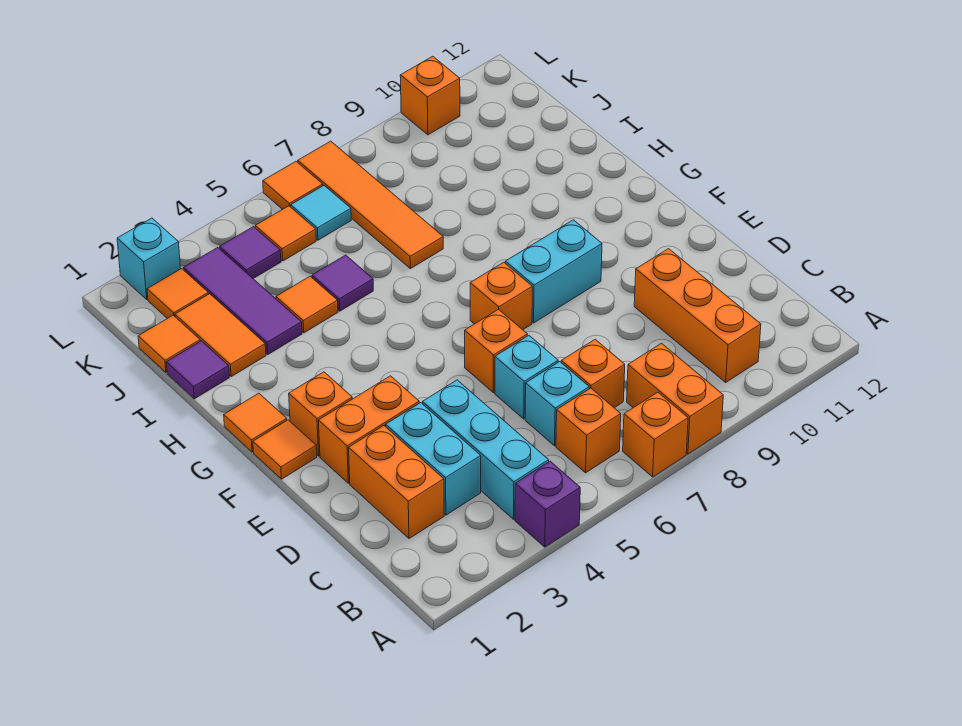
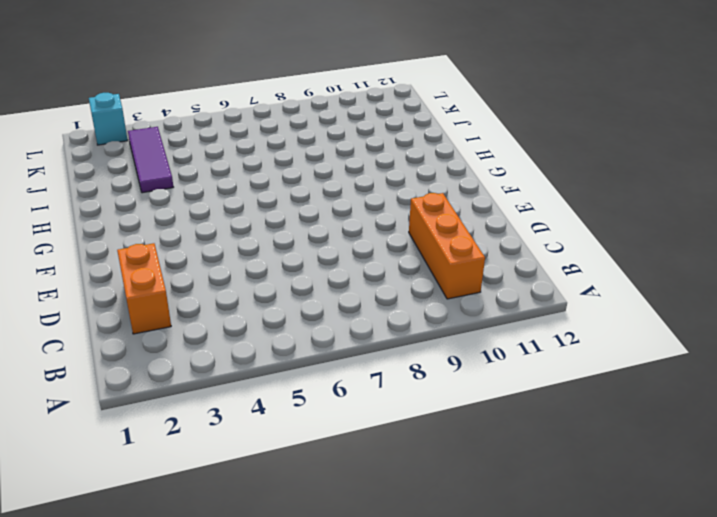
none -> purple brick A4 level 1
none -> orange brick A7 level 1
none -> orange brick A8:B8 level 1
none -> cyan brick B4:D4 level 1

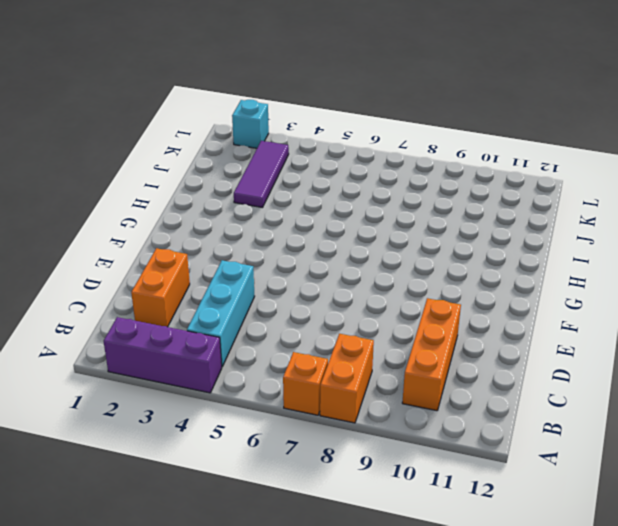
purple brick A2:A4 level 1 -> purple brick A4 level 1
none -> orange brick B6 level 1
none -> cyan brick C3:D3 level 1
none -> cyan brick C6 level 1
none -> orange brick C7 level 1

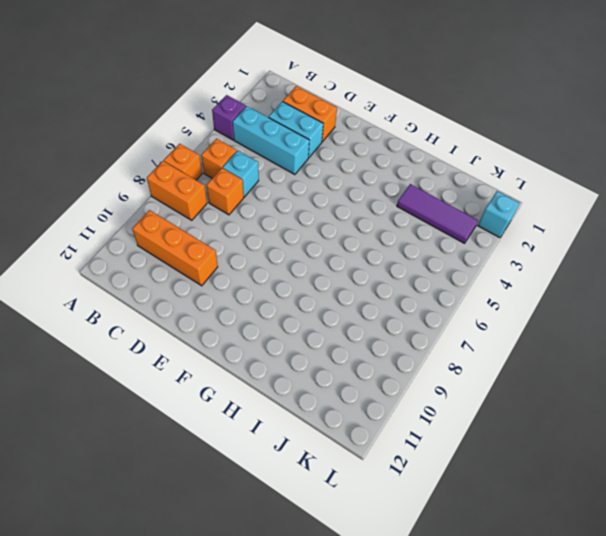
none -> cyan brick D6 level 1
none -> orange brick E2:E3 level 1
none -> orange brick E6 level 1
none -> orange tile F1 level 1

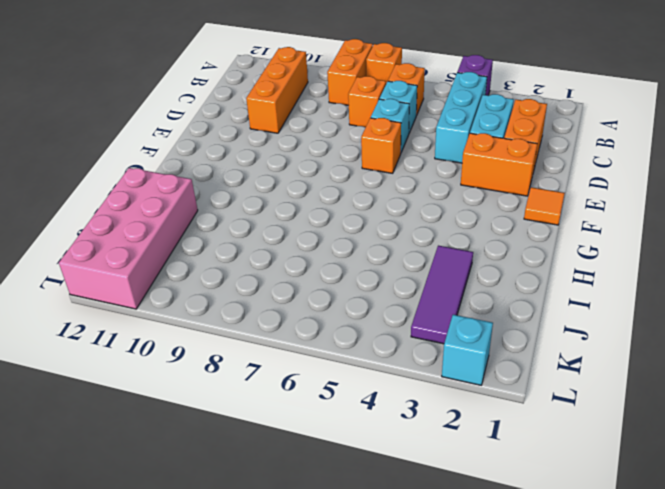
pink brick I11:L12 level 1 -> none
none -> orange brick F2 level 1
none -> orange brick F7 level 1
none -> cyan brick F8:F9 level 1
none -> orange tile G1 level 1

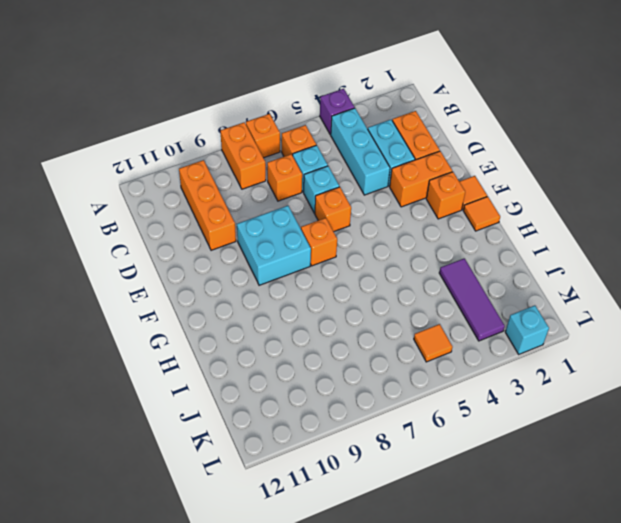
cyan brick E8:F9 level 1 -> cyan brick F8:F9 level 1
none -> purple tile I1 level 1
none -> orange tile I2:J2 level 1
none -> orange tile I4 level 1
none -> purple tile I5 level 1

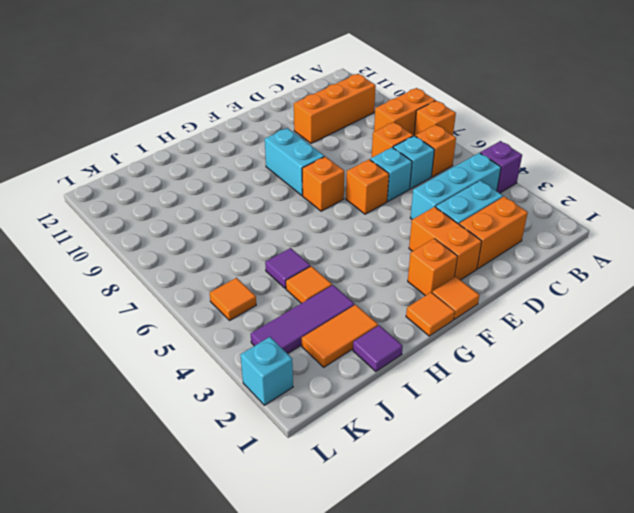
none -> orange tile I7:L7 level 1
none -> orange tile J1 level 1
none -> orange tile K2 level 1
none -> purple tile K4 level 1

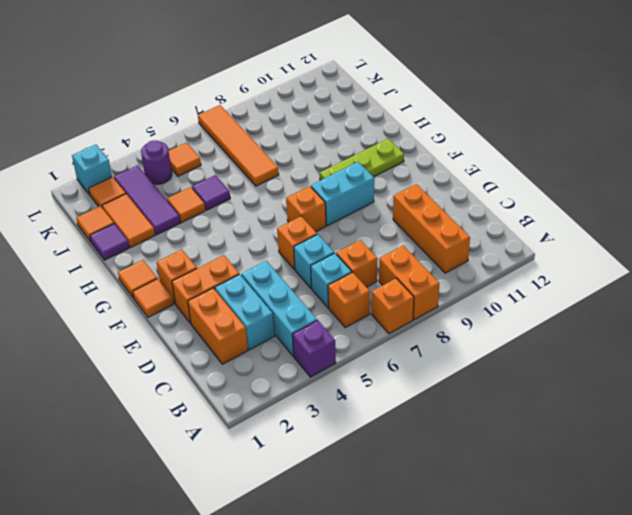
lime plate G9:G11 level 1 -> none
purple round brick K4 level 1 -> purple tile K4 level 1
none -> cyan tile K6 level 1
none -> orange tile L6 level 1
none -> orange brick L10 level 1

